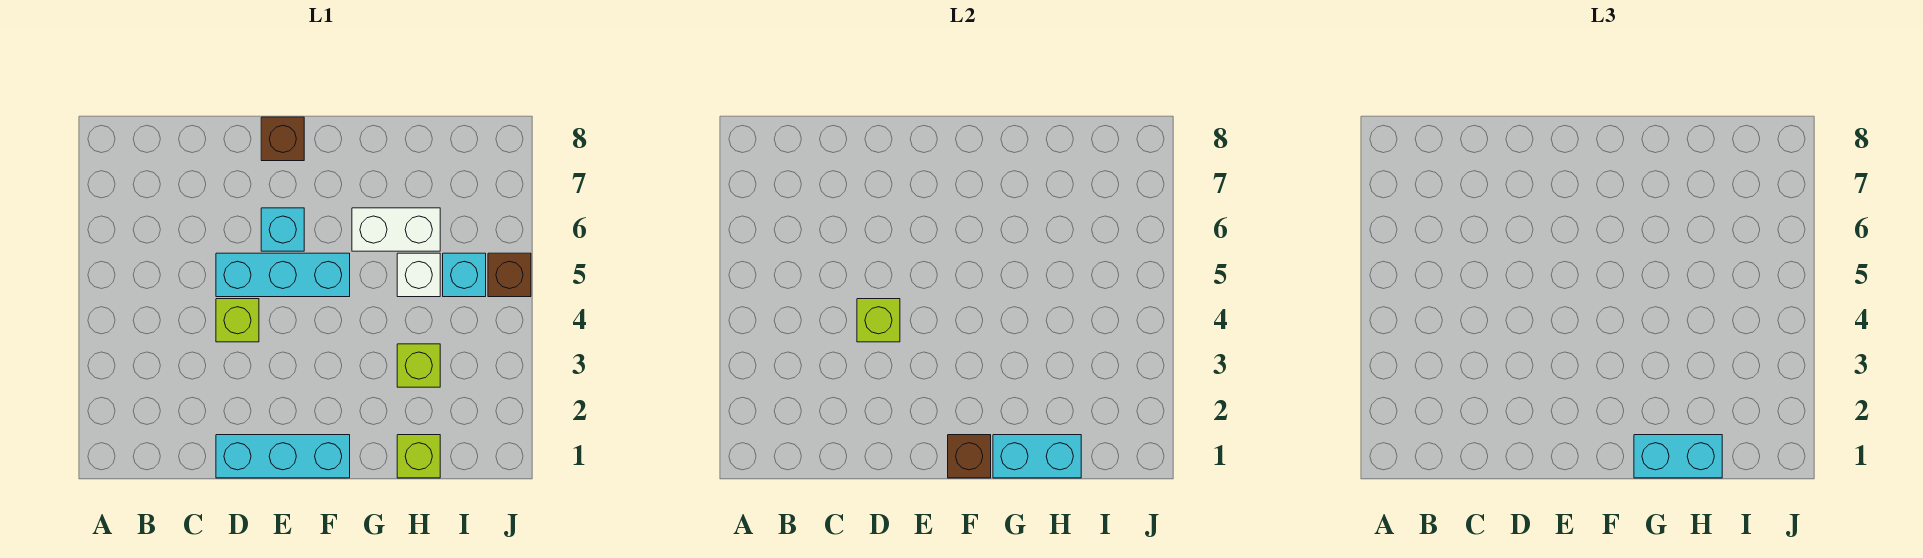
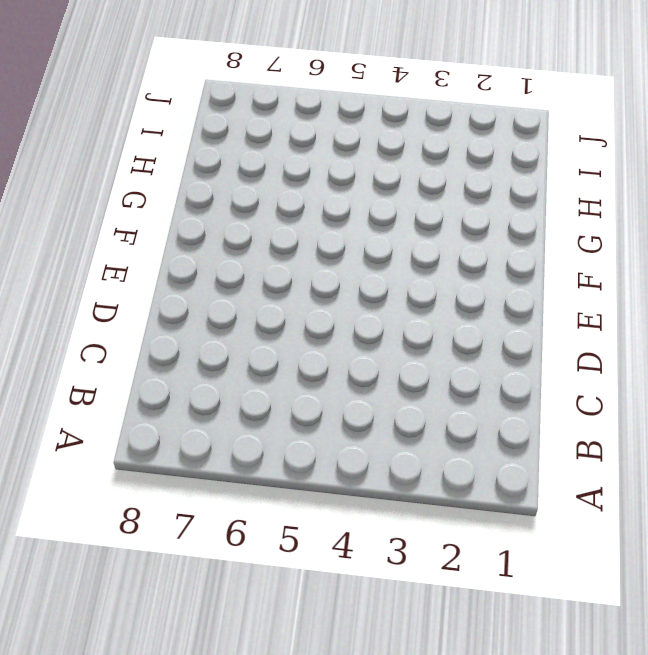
none -> cyan brick D1:F1 level 1
none -> lime brick D4 level 1
none -> cyan brick D5:F5 level 1

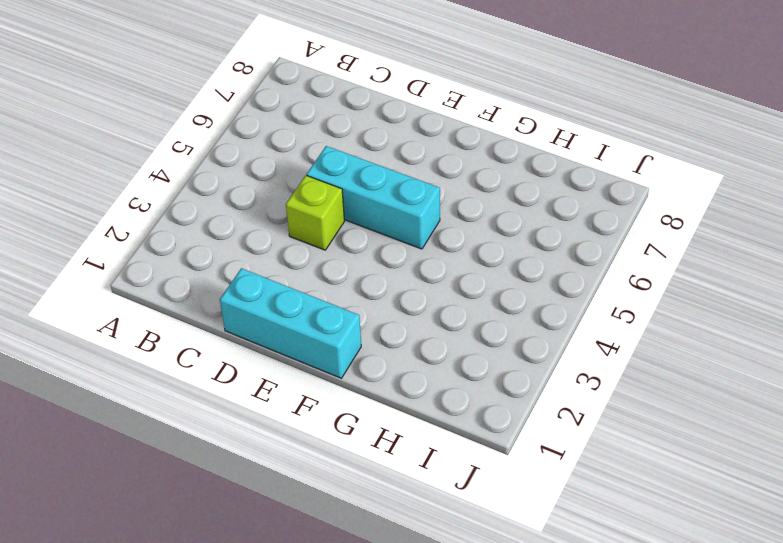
none -> cyan brick E6 level 1
none -> brown brick E8 level 1
none -> white brick G6:H6 level 1

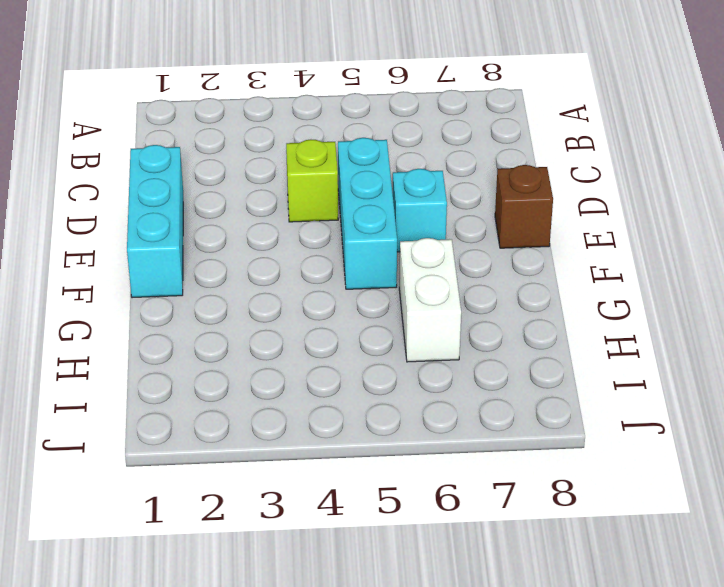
none -> lime brick H1 level 1
none -> lime brick H3 level 1
none -> white brick H5 level 1

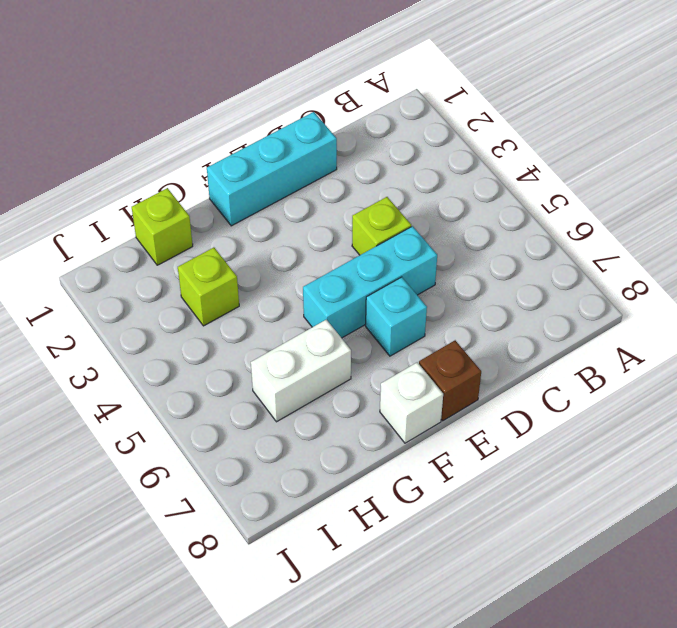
white brick F8 level 1 -> white brick H5 level 1
none -> cyan brick I5 level 1
none -> brown brick J5 level 1
none -> lime brick D4 level 2

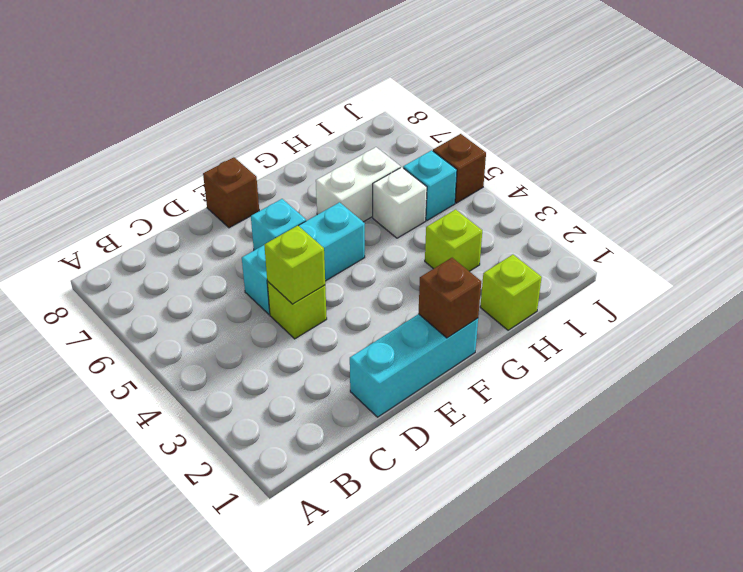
none -> cyan brick G1:H1 level 2
none -> cyan brick G1:H1 level 3

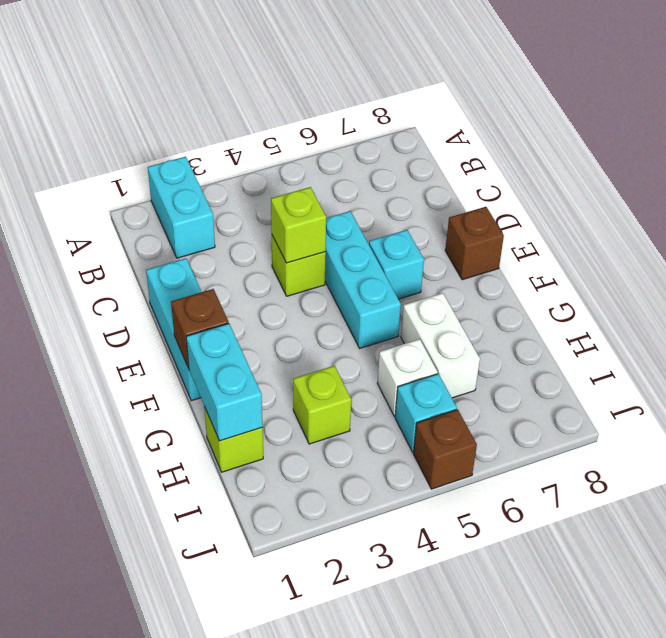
cyan brick A2:B2 level 1 -> cyan brick G1:H1 level 3

